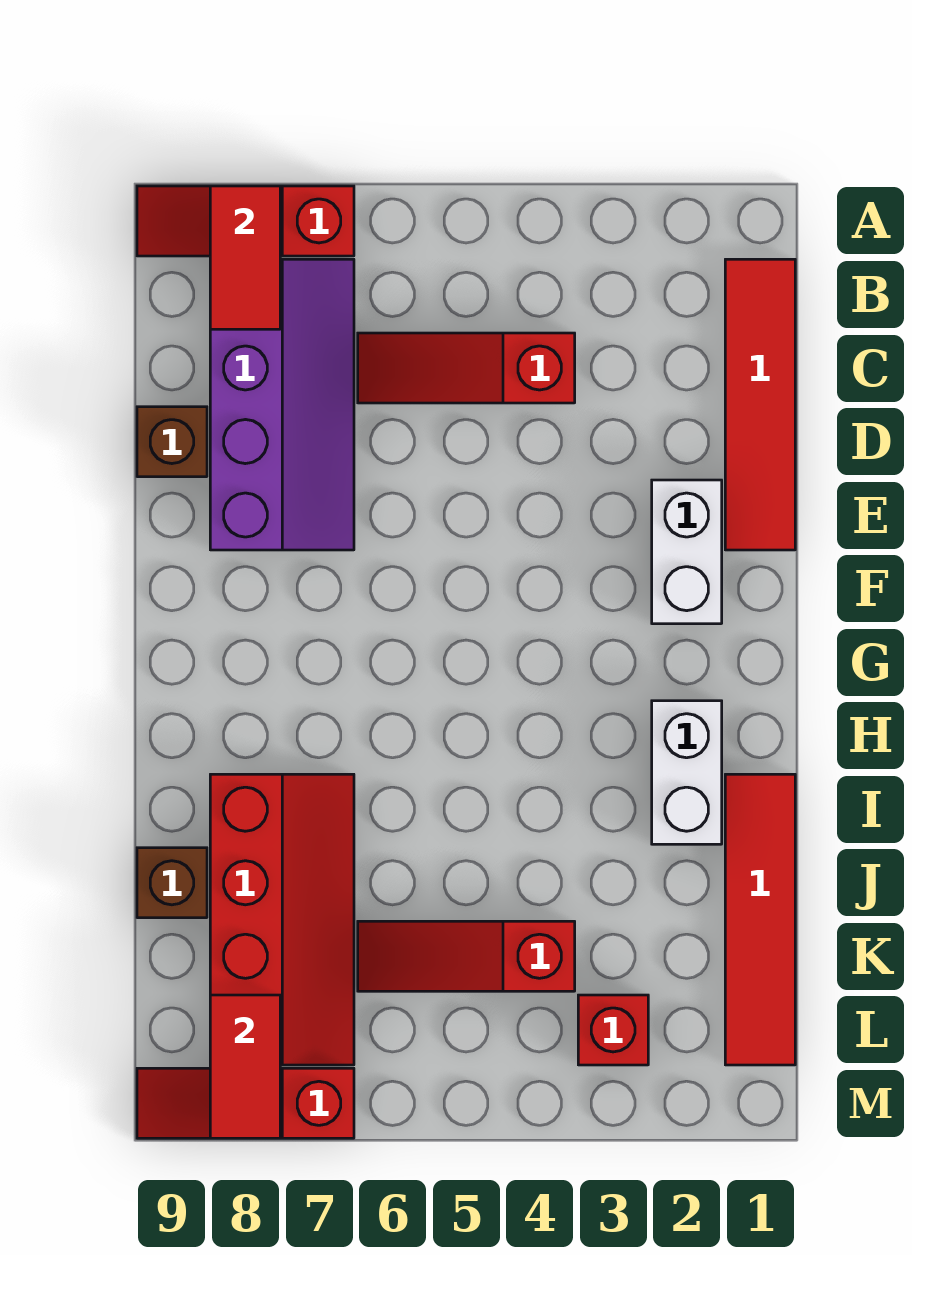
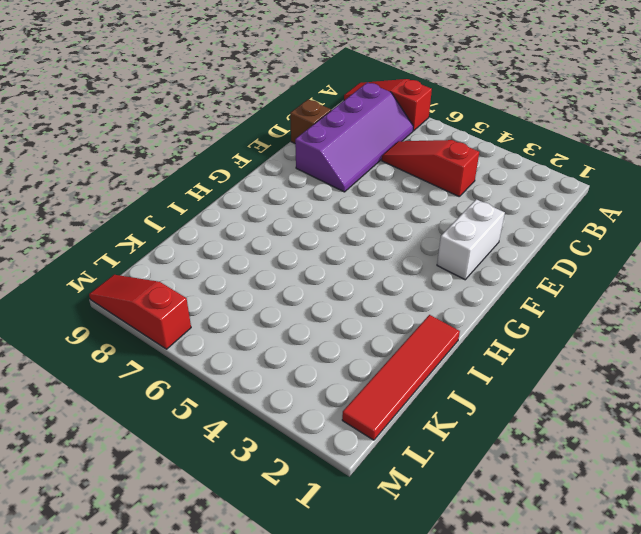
none -> red tile B1:E1 level 1
none -> white brick H2:I2 level 1
none -> red slope I7:L8 level 1 top 8

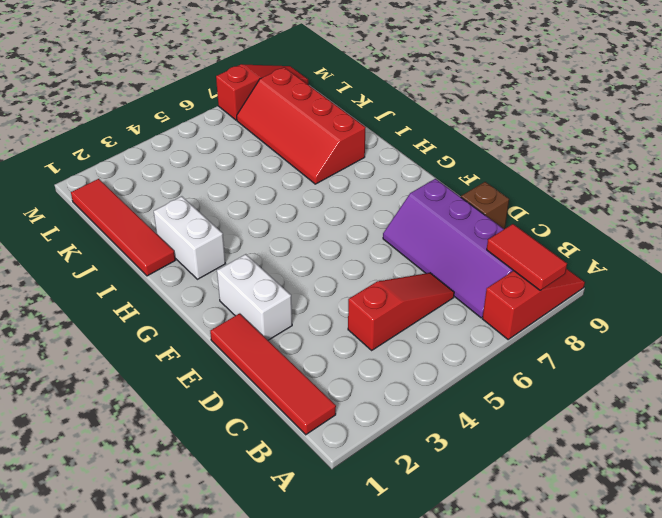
none -> brown brick J9 level 1
none -> red slope K4:K6 level 1 top 4
none -> red brick L3 level 1

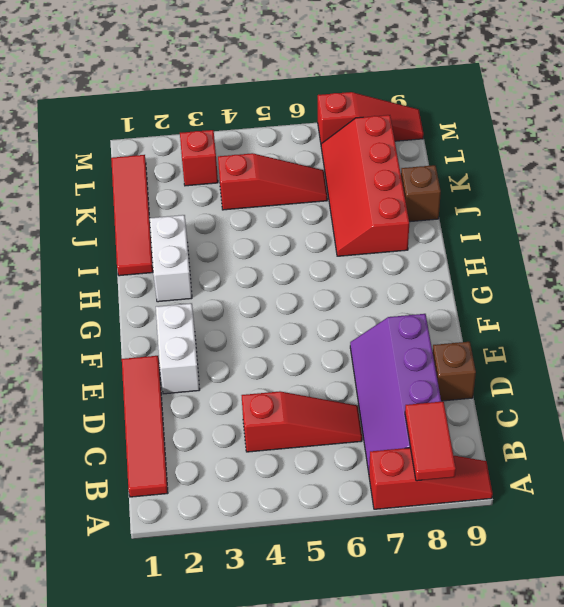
none -> red tile L8:M8 level 2

